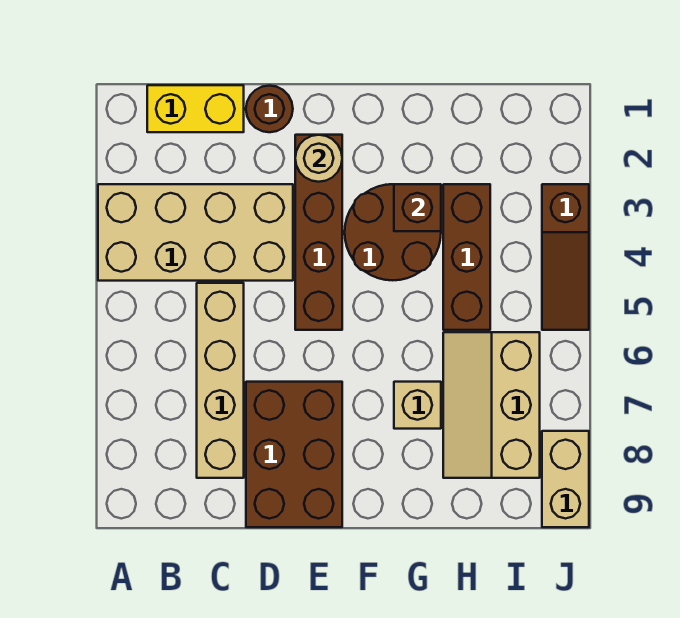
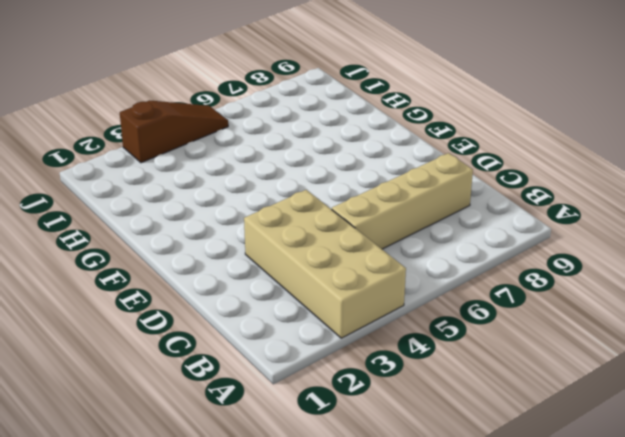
none -> yellow brick B1:C1 level 1
none -> brown round brick D1 level 1
none -> brown brick D7:E9 level 1

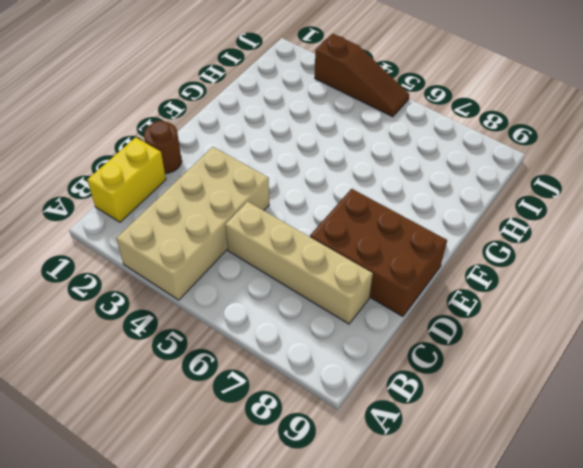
none -> brown brick E2:E5 level 1
none -> brown round brick F3:G4 level 1
none -> tan brick G7 level 1

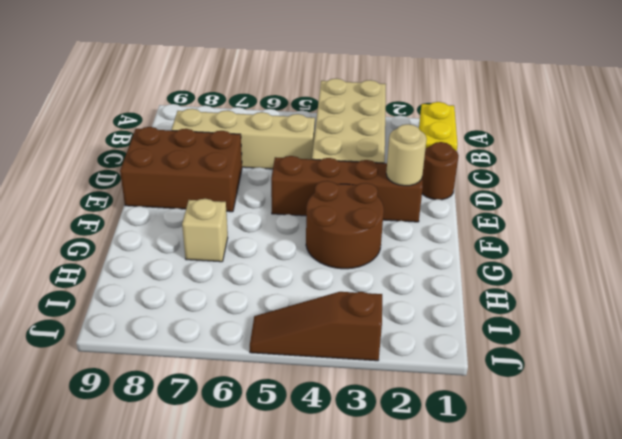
none -> brown brick H3:H5 level 1
none -> tan slope H6:I8 level 1 top I
none -> tan brick J8:J9 level 1

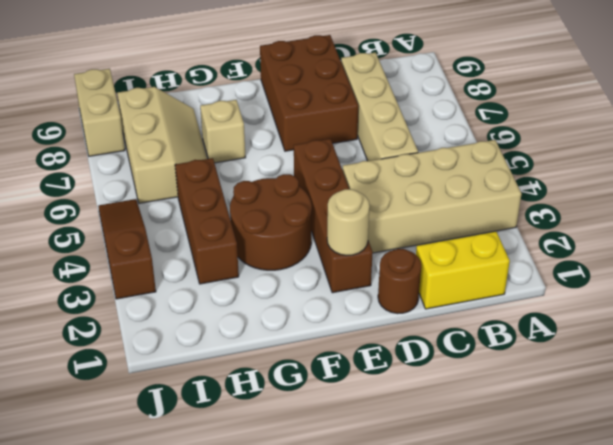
none -> brown brick G3 level 2

